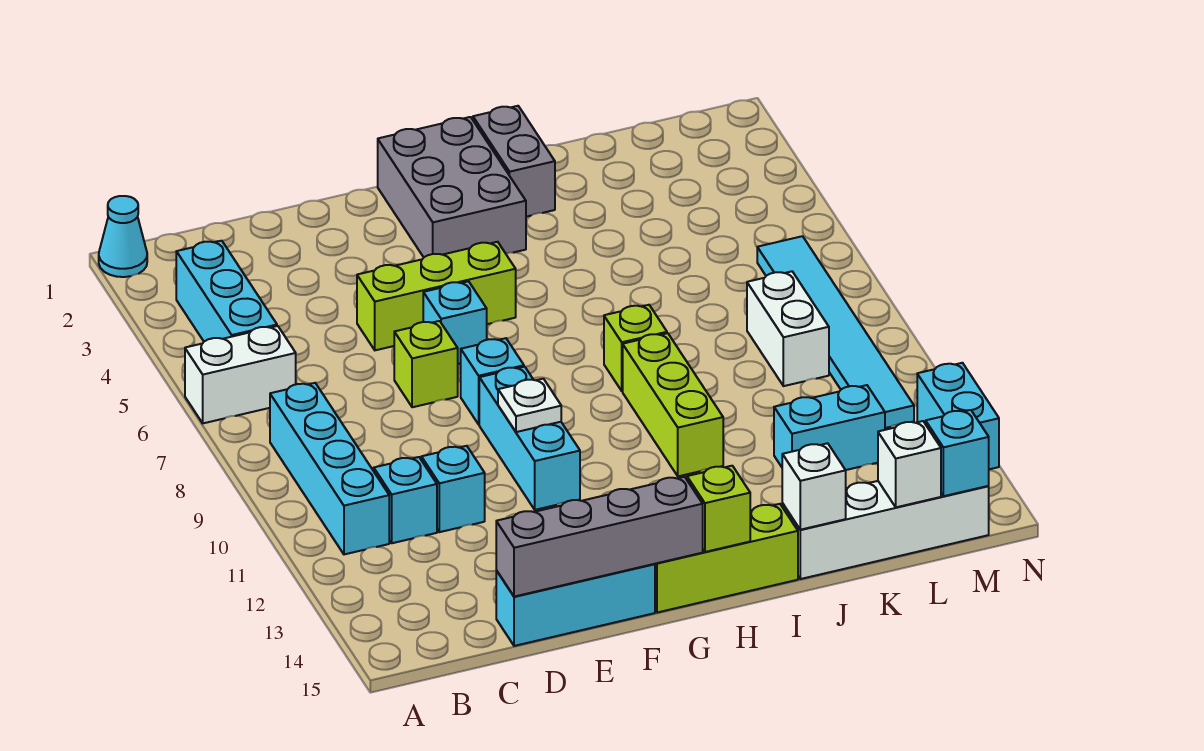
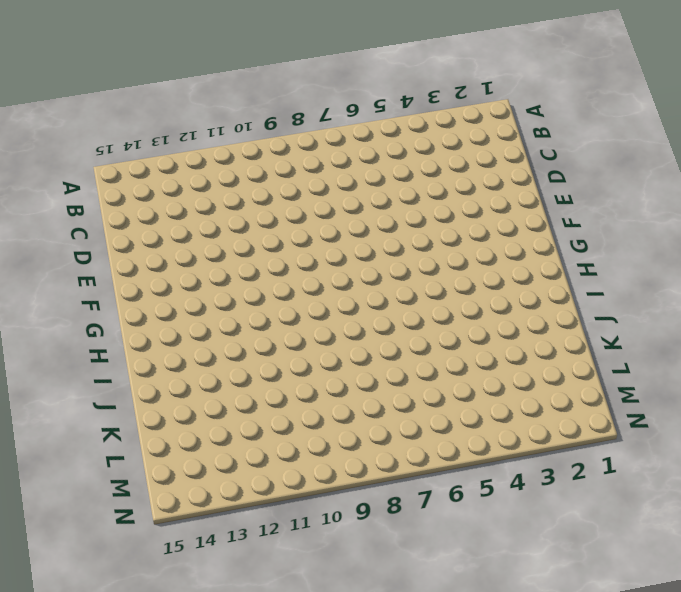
none -> cyan cone A1 level 1
none -> white brick A6:B6 level 1
none -> cyan brick B3:B5 level 1

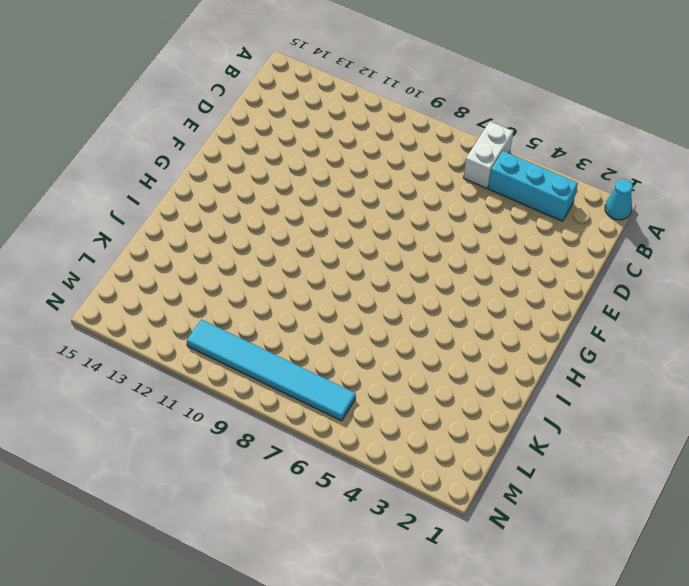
none -> cyan brick B8:B11 level 1
none -> cyan brick C11 level 1
none -> cyan brick D11 level 1

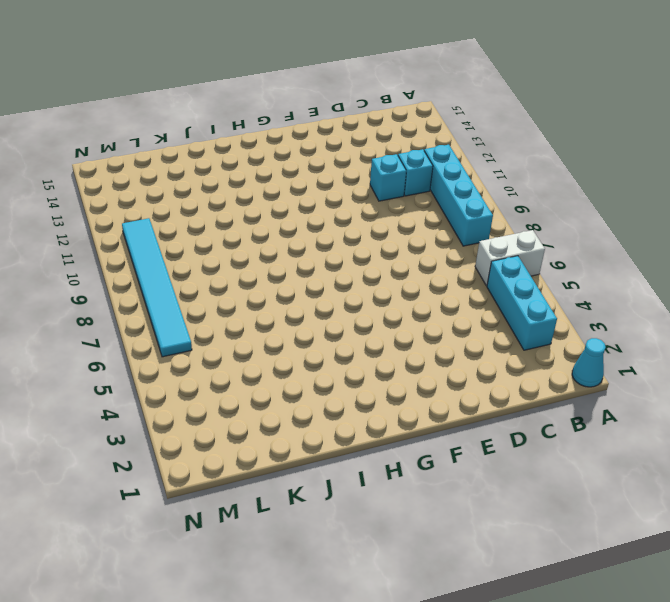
none -> cyan brick D15:F15 level 1
none -> lime brick E5:G5 level 1
none -> lime brick E7 level 1

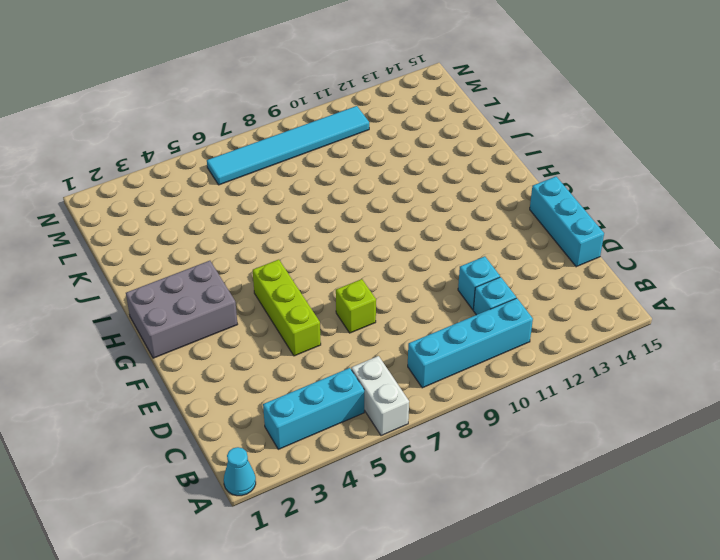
none -> cyan brick F6 level 1
none -> cyan brick F8 level 1
none -> cyan brick F9:F11 level 1

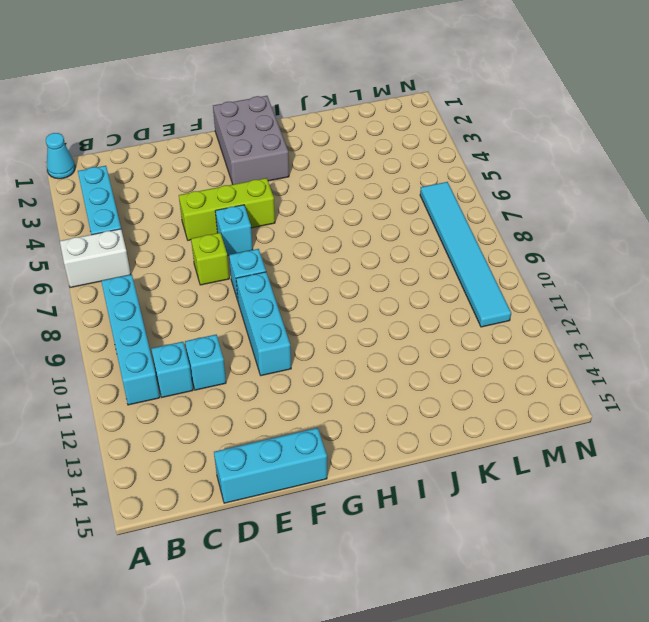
none -> lime brick G15:I15 level 1
none -> grey brick I1:I2 level 1
none -> lime brick I8 level 1

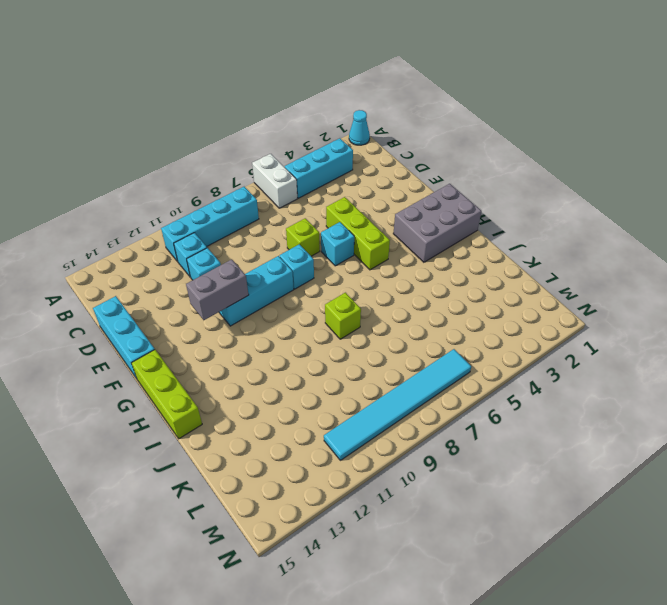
grey brick F11:F12 level 2 -> grey brick I1:I2 level 1
none -> lime brick I9:I11 level 1
none -> white brick J15:M15 level 1
none -> cyan brick K12:L12 level 1

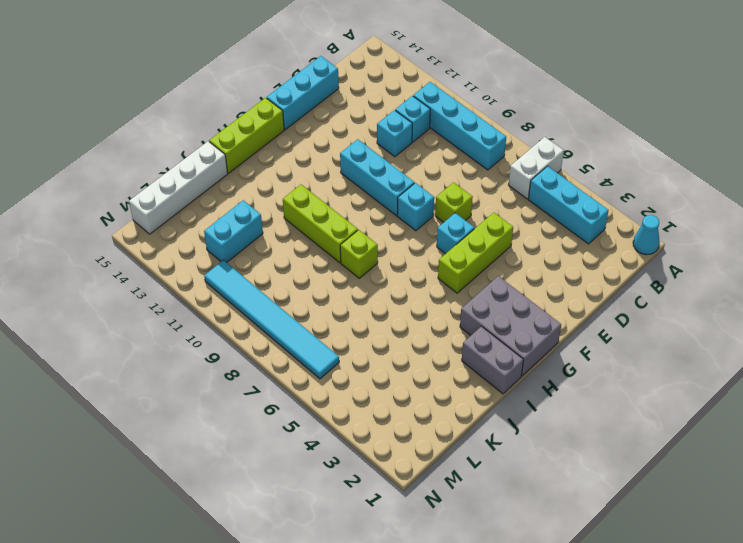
none -> white brick L8:L9 level 1
none -> cyan brick N12:N13 level 1
none -> grey brick D15:G15 level 2

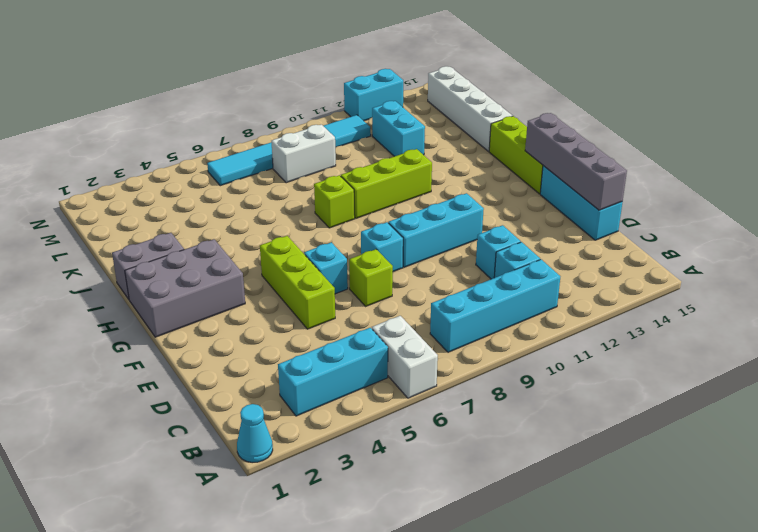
none -> white plate F10 level 2
none -> lime brick H15 level 2
none -> white brick J15 level 2

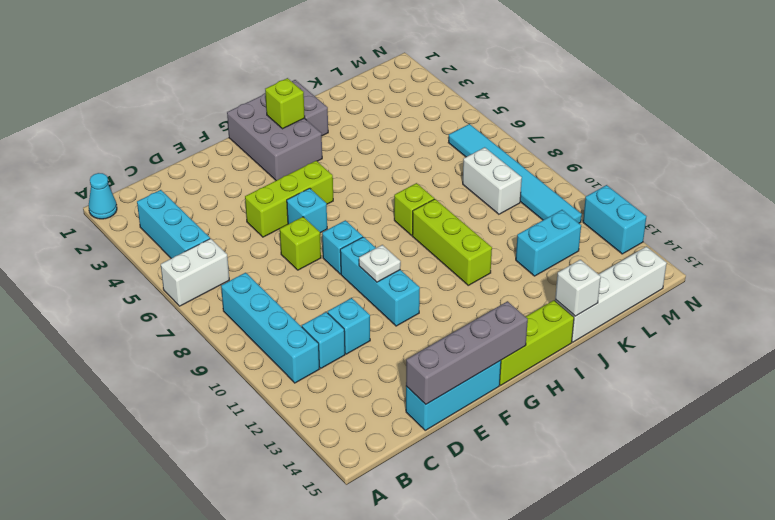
lime brick H2 level 2 -> lime brick H15 level 2
none -> white brick L15 level 2
none -> cyan brick M15 level 2

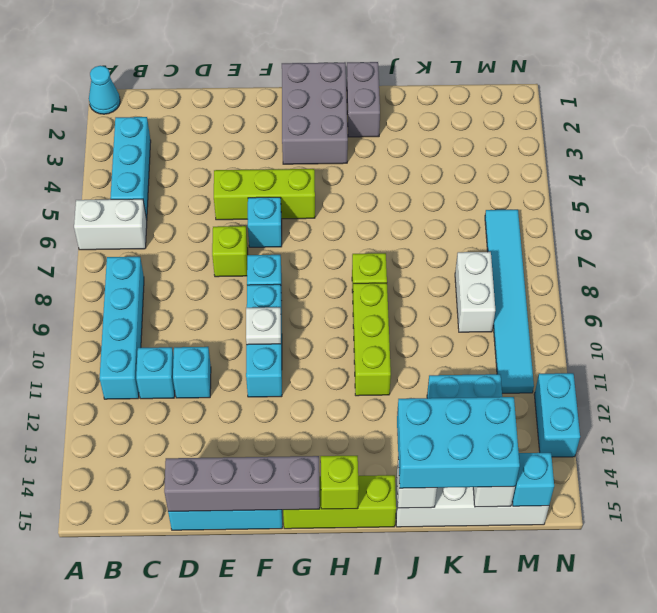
cyan brick J14:L15 level 3 -> none

